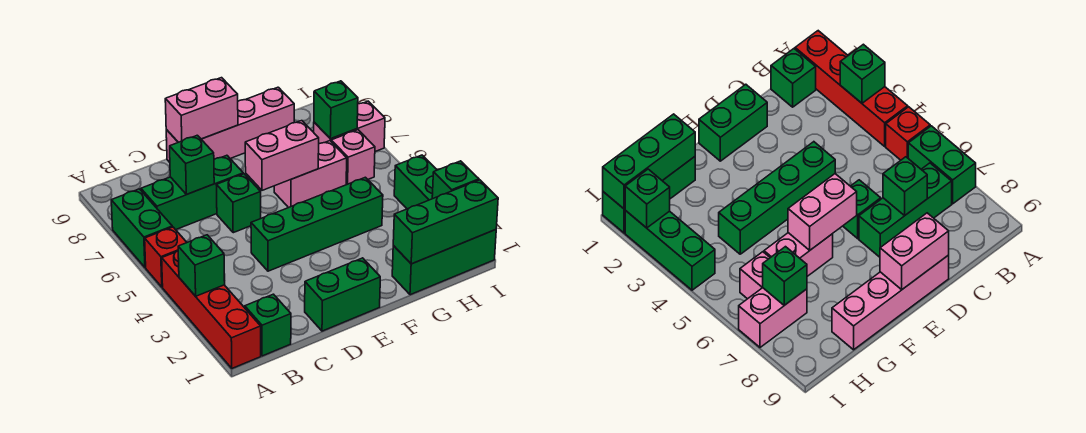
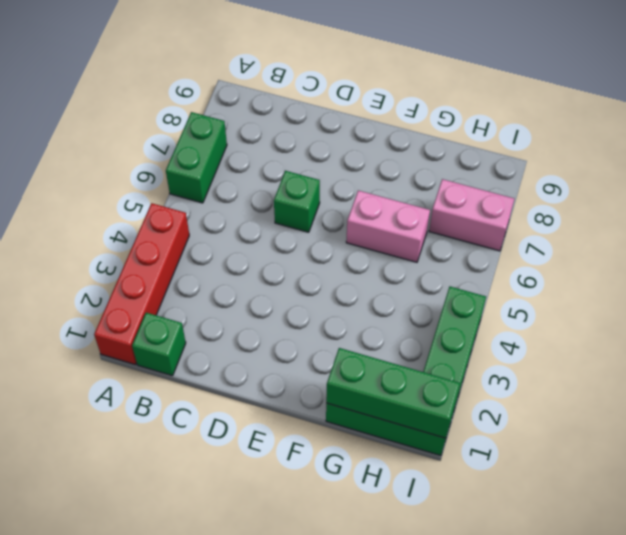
none -> red brick A5 level 1
none -> green brick B7:D7 level 1
none -> green brick D1:E1 level 1

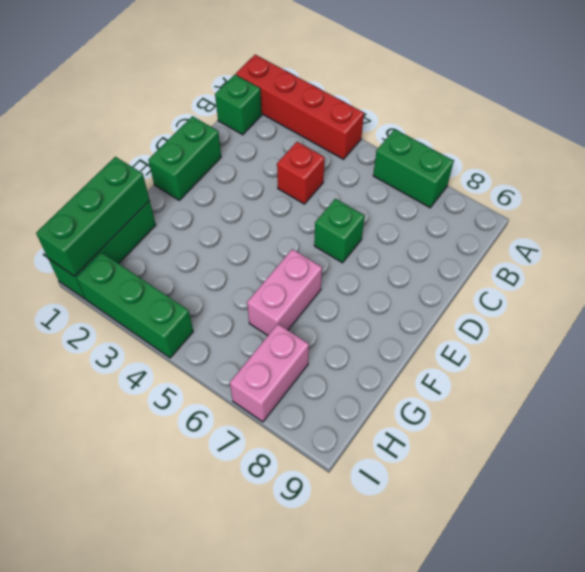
red brick C4 level 1 -> red brick A5 level 1
none -> green brick B7:D7 level 1
none -> green brick D4:G4 level 1
none -> pink brick D9:G9 level 1

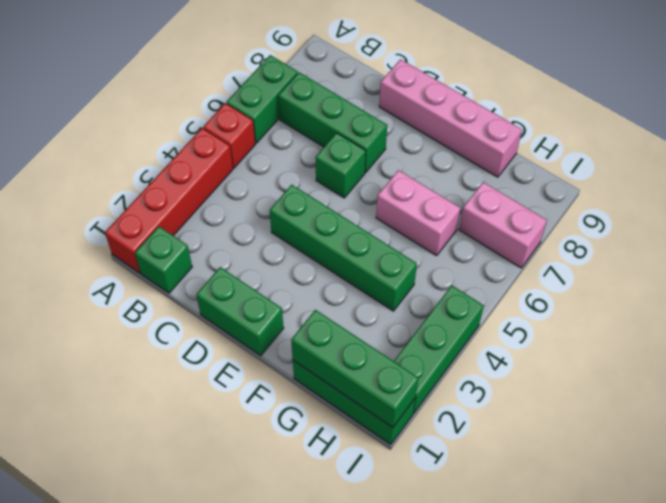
none -> pink brick H6 level 1
none -> green brick A3 level 2
none -> green brick C7 level 2

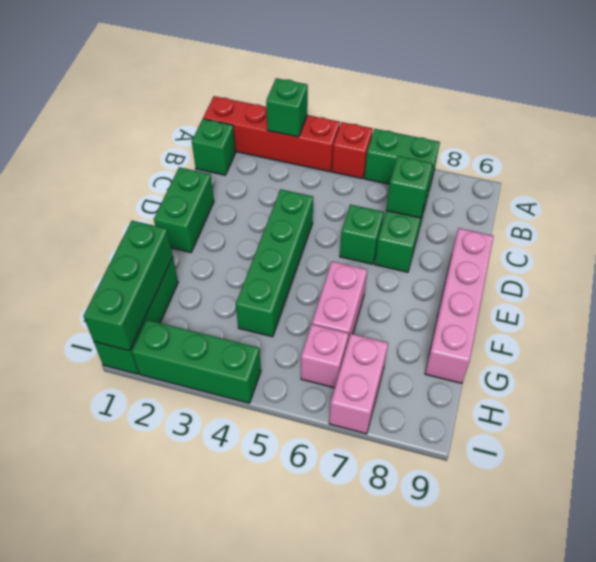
none -> pink brick D9:E9 level 2
none -> pink brick E6:F6 level 2
none -> green brick H7 level 2

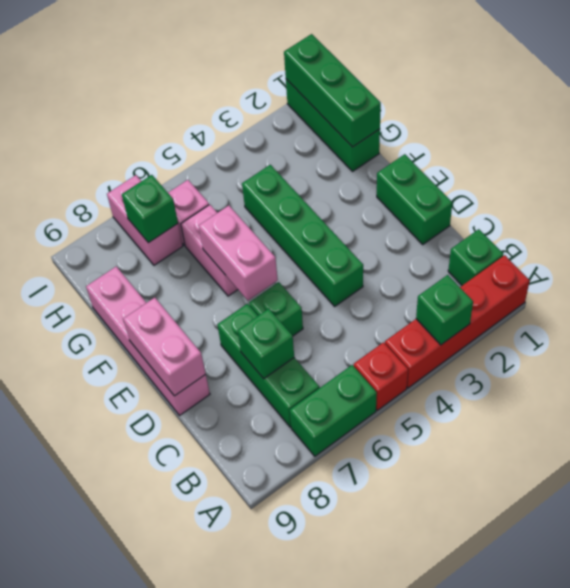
none -> green brick I2:I4 level 1
none -> green brick I2 level 2

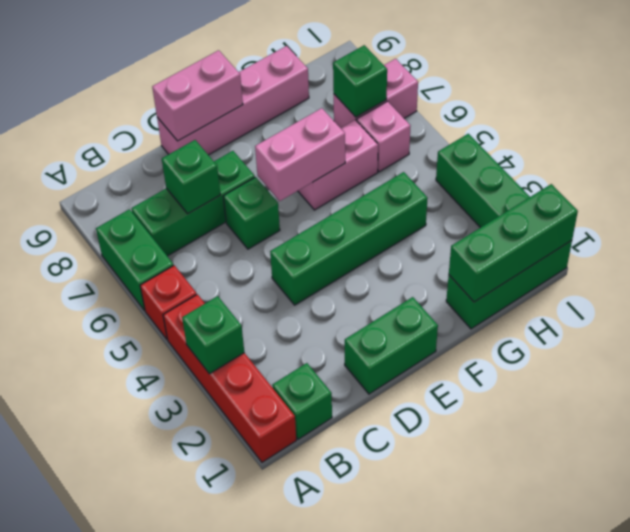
none -> green brick I2 level 2

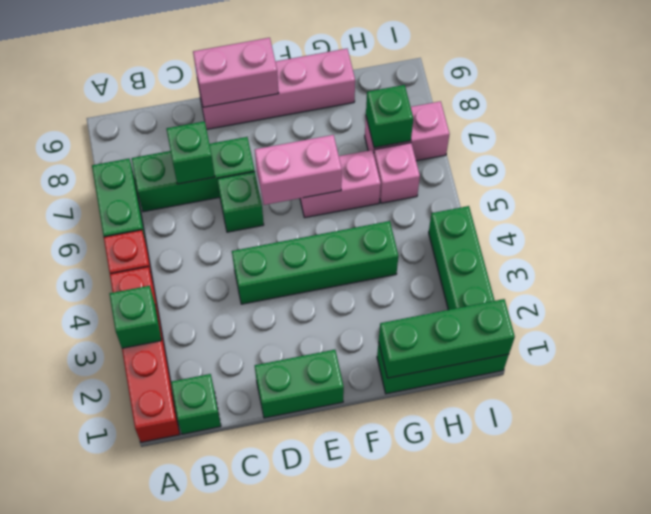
none -> green brick I2 level 2

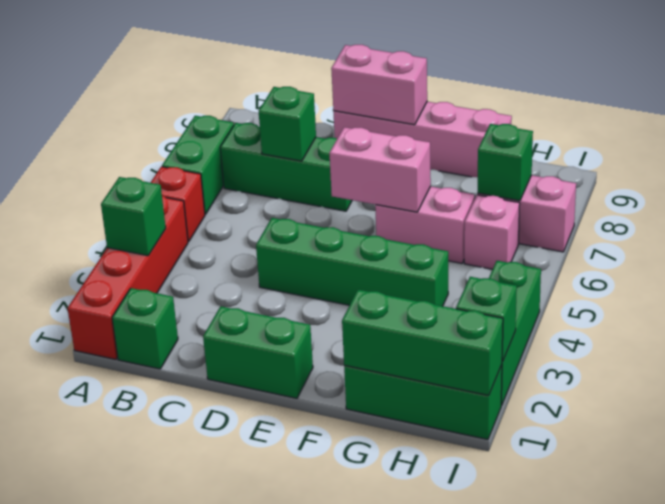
none -> green brick D6 level 1

